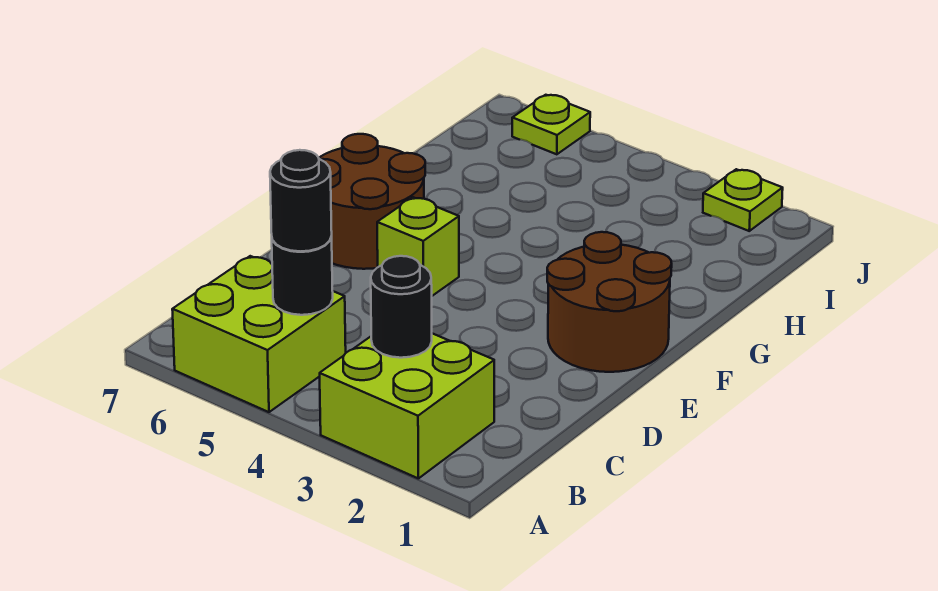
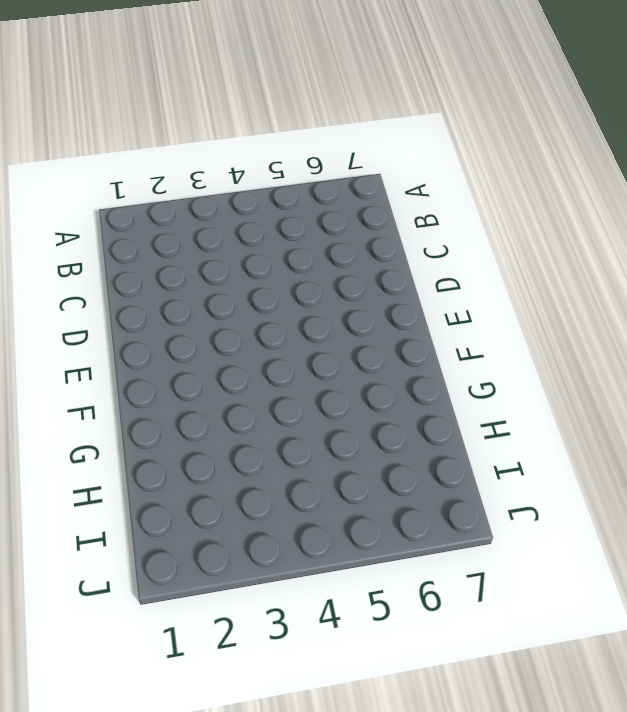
none -> lime brick A2:B3 level 1
none -> lime brick A5:B6 level 1

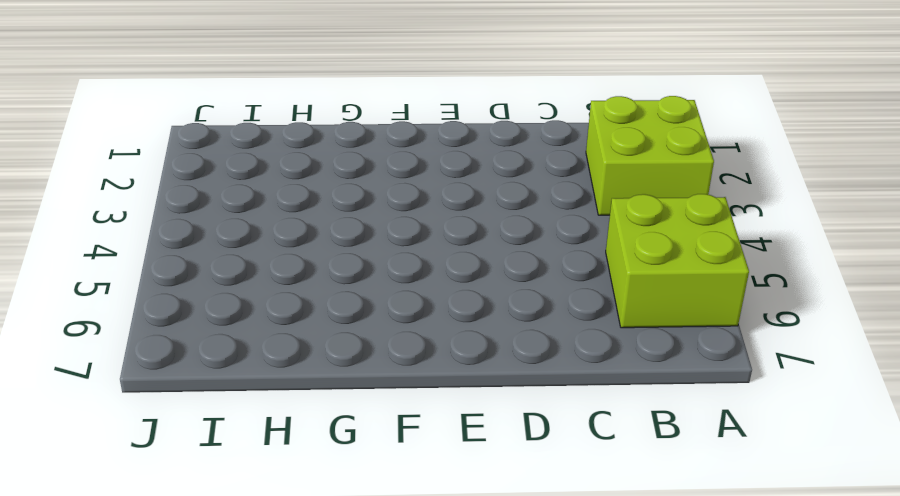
none -> brown round brick E1:F2 level 1
none -> lime brick E5 level 1

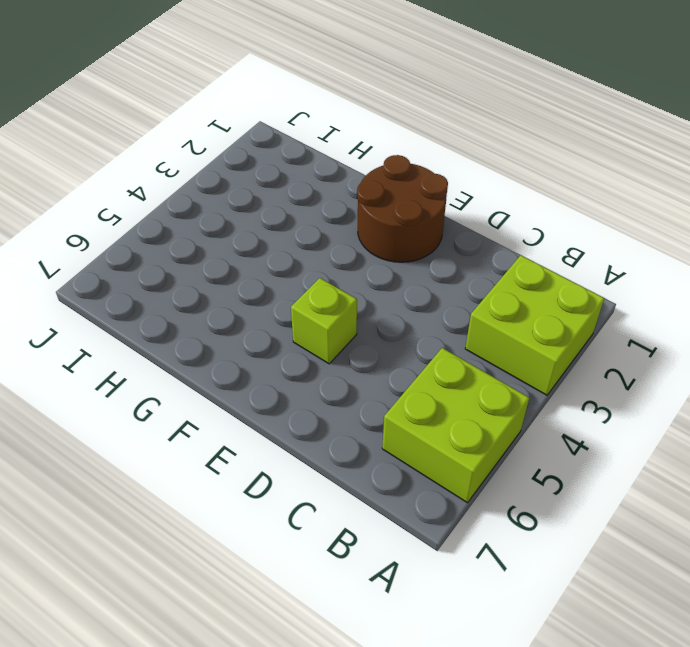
none -> brown round brick E6:F7 level 1
none -> lime plate J2 level 1

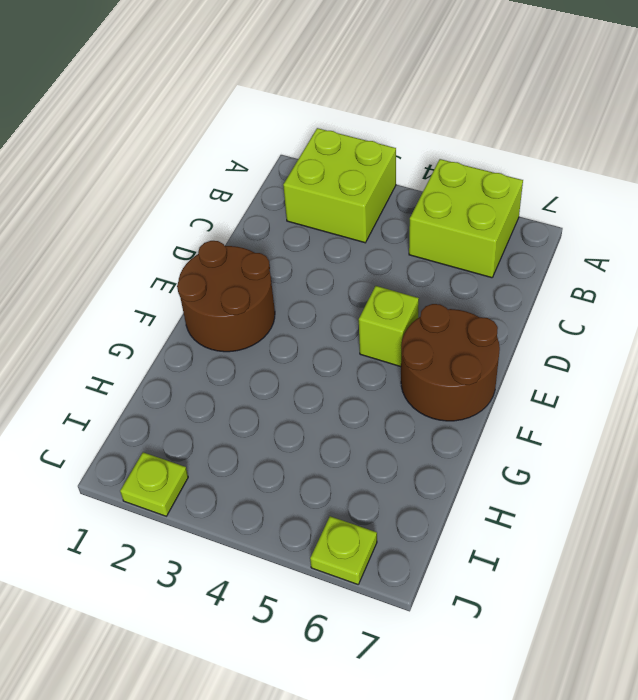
none -> black round brick B3 level 2
none -> black round brick B5 level 2

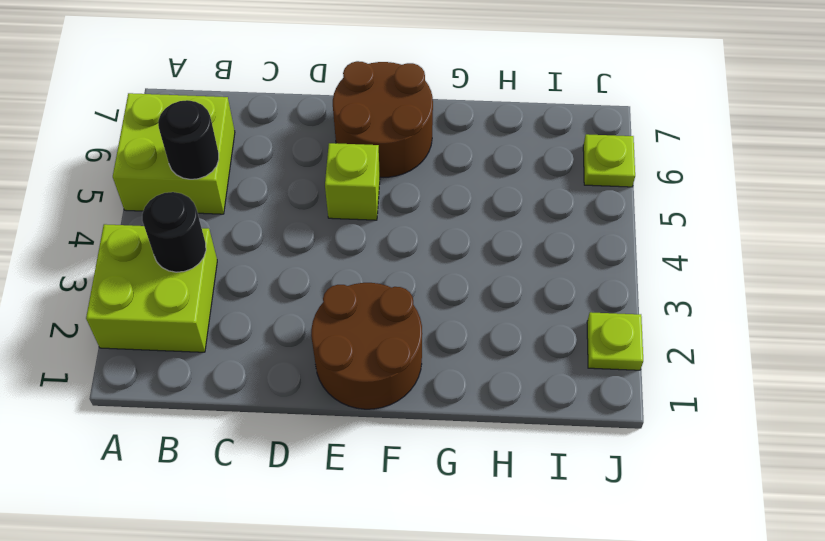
none -> black round brick B5 level 3

